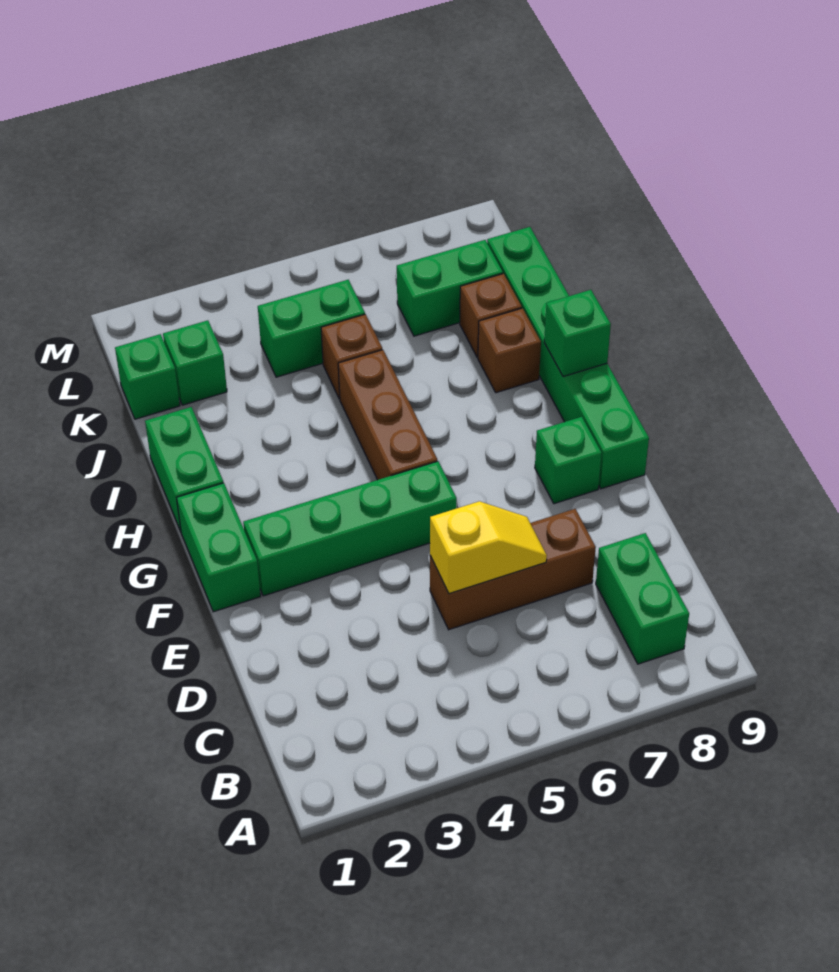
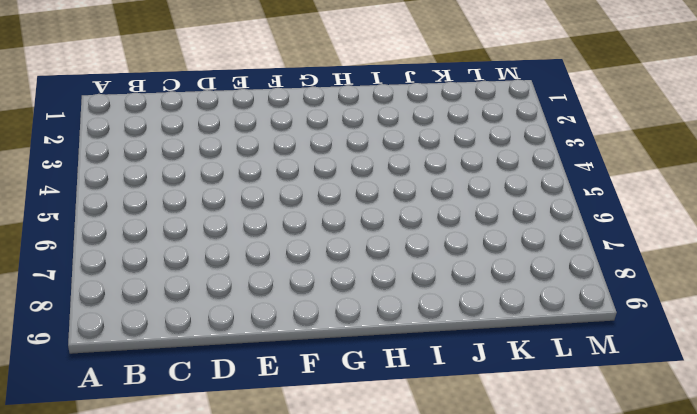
none -> green brick B8:C8 level 1
none -> brown brick D5:D7 level 1
none -> green brick F1:G1 level 1

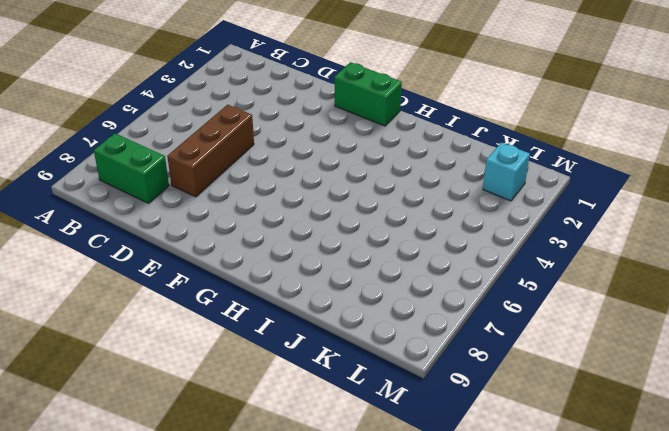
cyan brick L2 level 1 -> none
none -> green brick F2:F5 level 1
none -> green brick F8 level 1
none -> green brick F9:K9 level 1

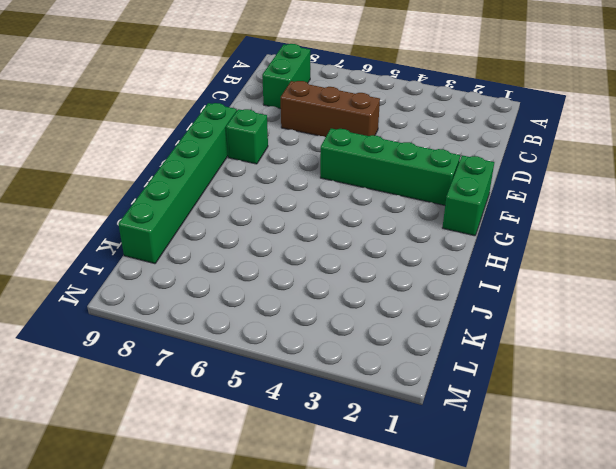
none -> brown brick G5:I5 level 1
none -> green brick H1:I1 level 1
none -> brown brick I8 level 1

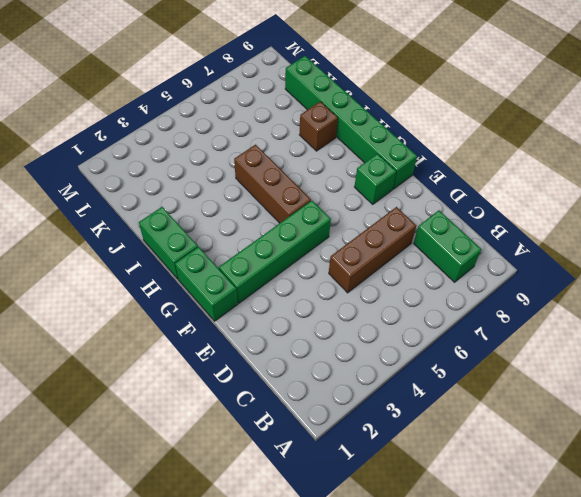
none -> brown brick J5 level 1
none -> brown brick J8 level 1
none -> green brick K1 level 1

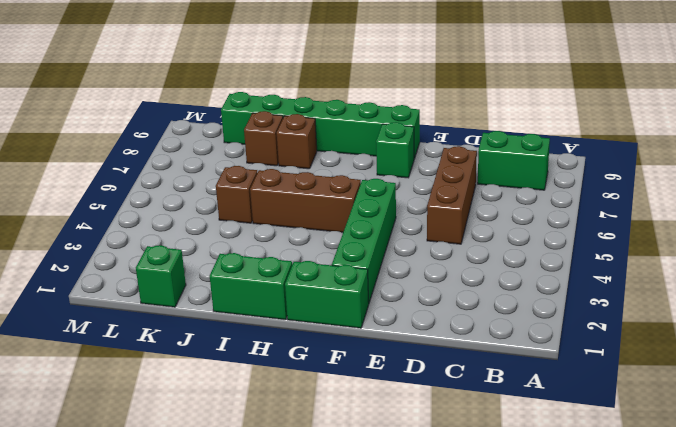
none -> green brick K2 level 1
none -> green brick K4:K5 level 1
none -> green brick K7:K8 level 1

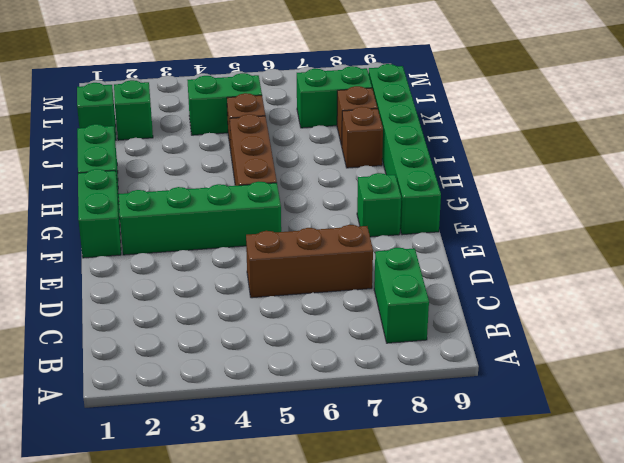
none -> yellow slope D5:D6 level 2 top 5
none -> green brick H9 level 2

